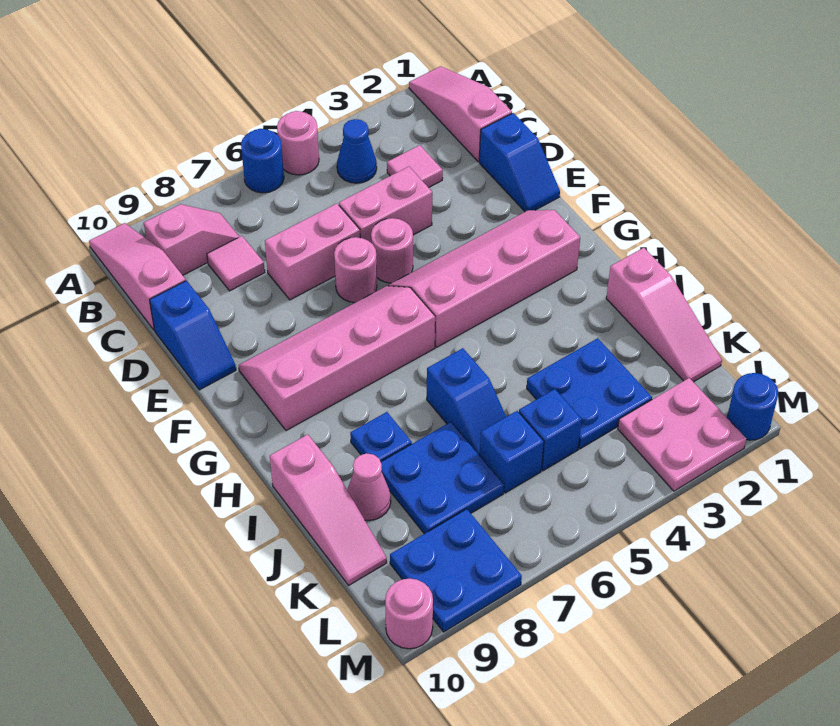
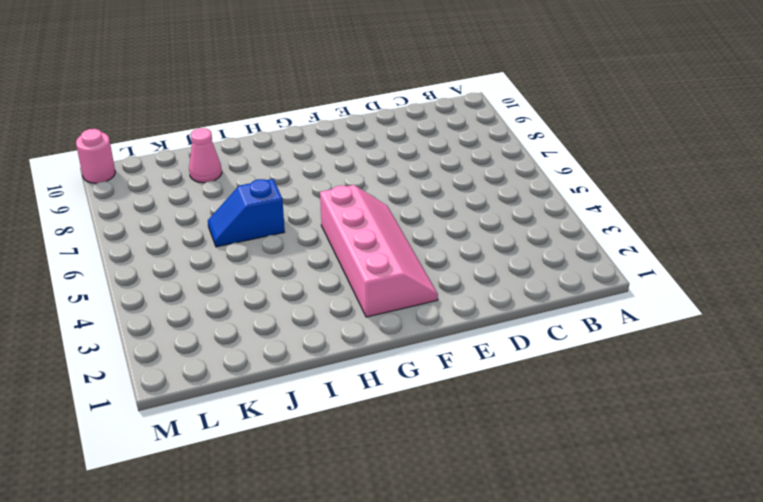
none -> pink slope A1:C1 level 1 top C
none -> pink round brick A5 level 1
none -> blue round brick A6 level 1

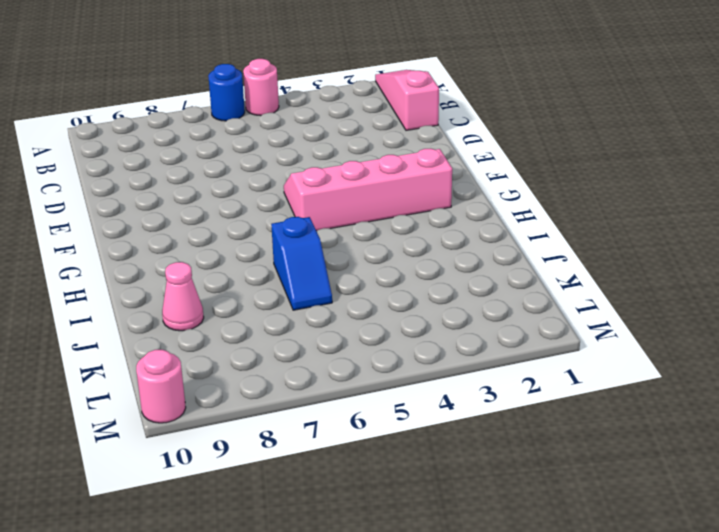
none -> pink slope A10:C10 level 1 top C
none -> blue cone B4 level 1
none -> pink slope B8:B9 level 1 top 9

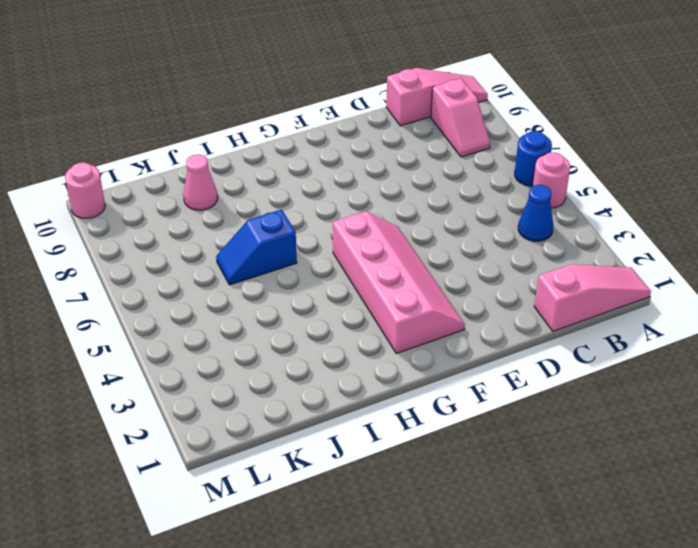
none -> pink tile C3 level 1
none -> pink tile C8 level 1
none -> blue slope D1:E1 level 1 top D

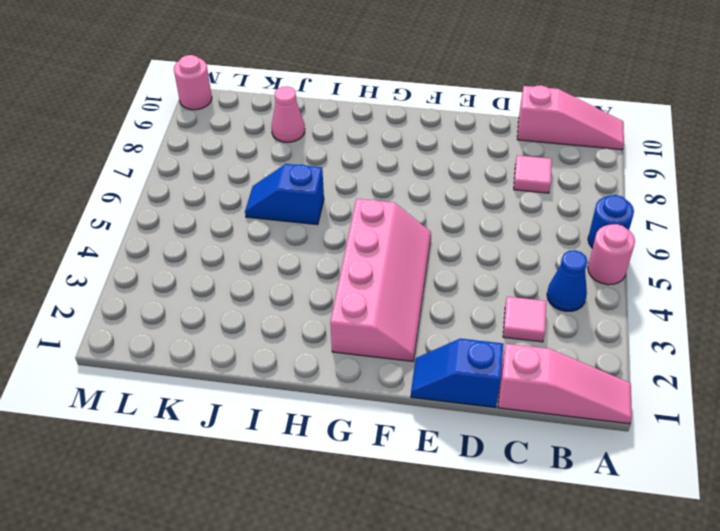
none -> pink slope B8:B9 level 1 top 9
none -> pink brick D4:D5 level 1
none -> pink brick D6:D7 level 1

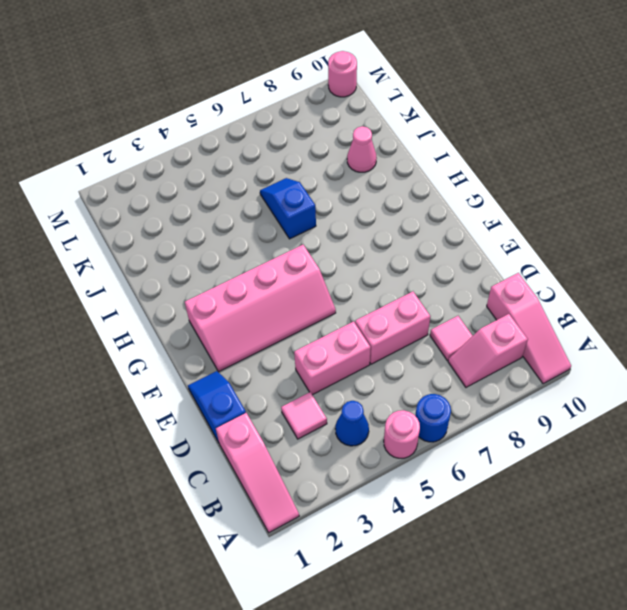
none -> blue slope D10:E10 level 1 top D
none -> pink round brick E5 level 1
none -> pink round brick E6 level 1

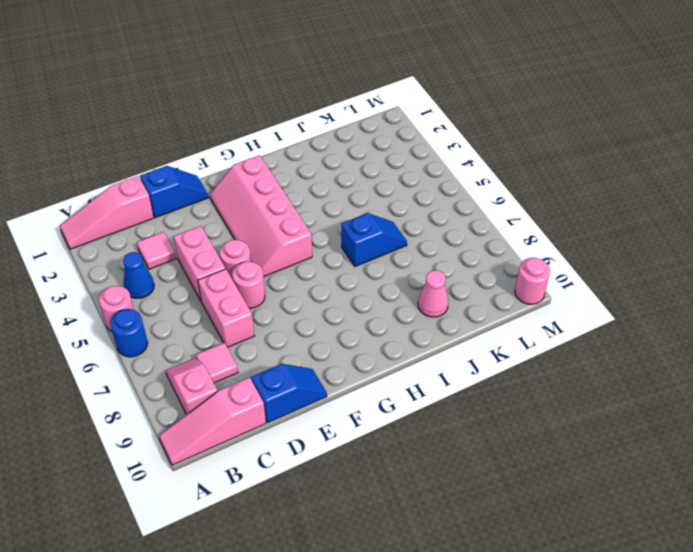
none -> pink slope F6:G9 level 1 top G
none -> pink slope I1:K1 level 1 top I
none -> blue plate I8 level 1

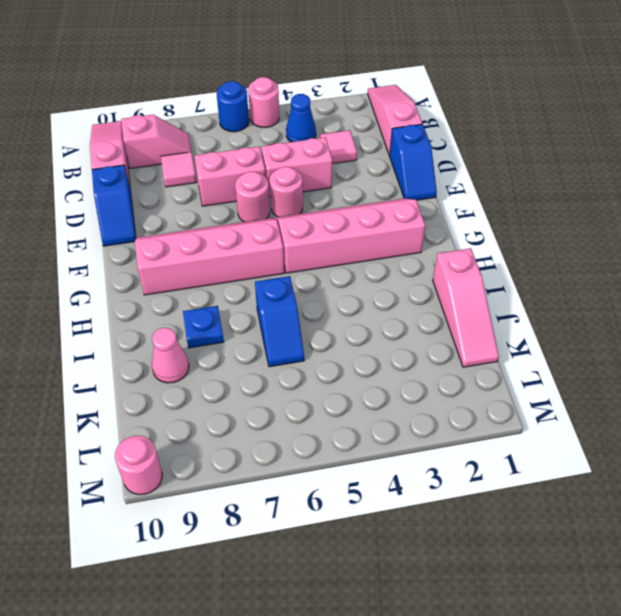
none -> pink slope I10:K10 level 1 top I
none -> blue plate J3:K4 level 1
none -> blue plate J7:K8 level 1

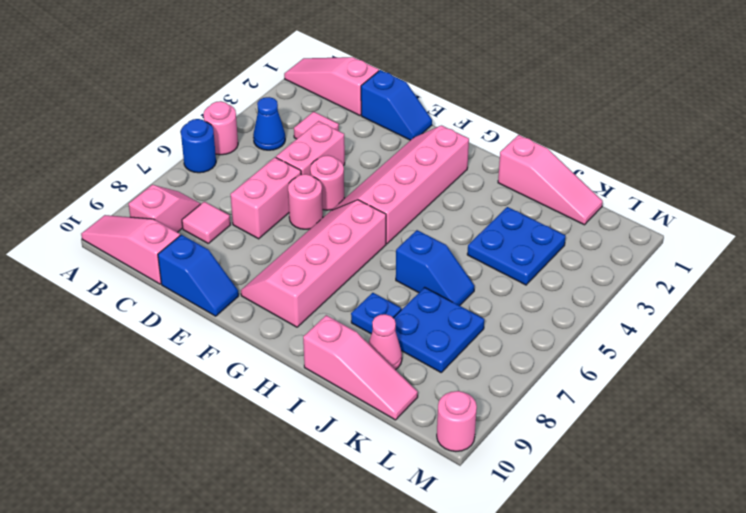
none -> blue brick K5 level 1
none -> blue brick K6 level 1
none -> pink plate L2:M3 level 1

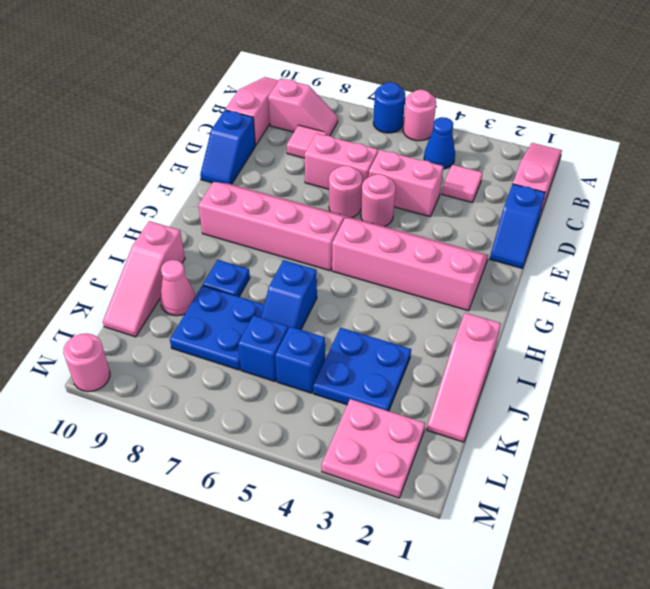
none -> blue plate L8:M9 level 1
none -> blue round brick M1 level 1

